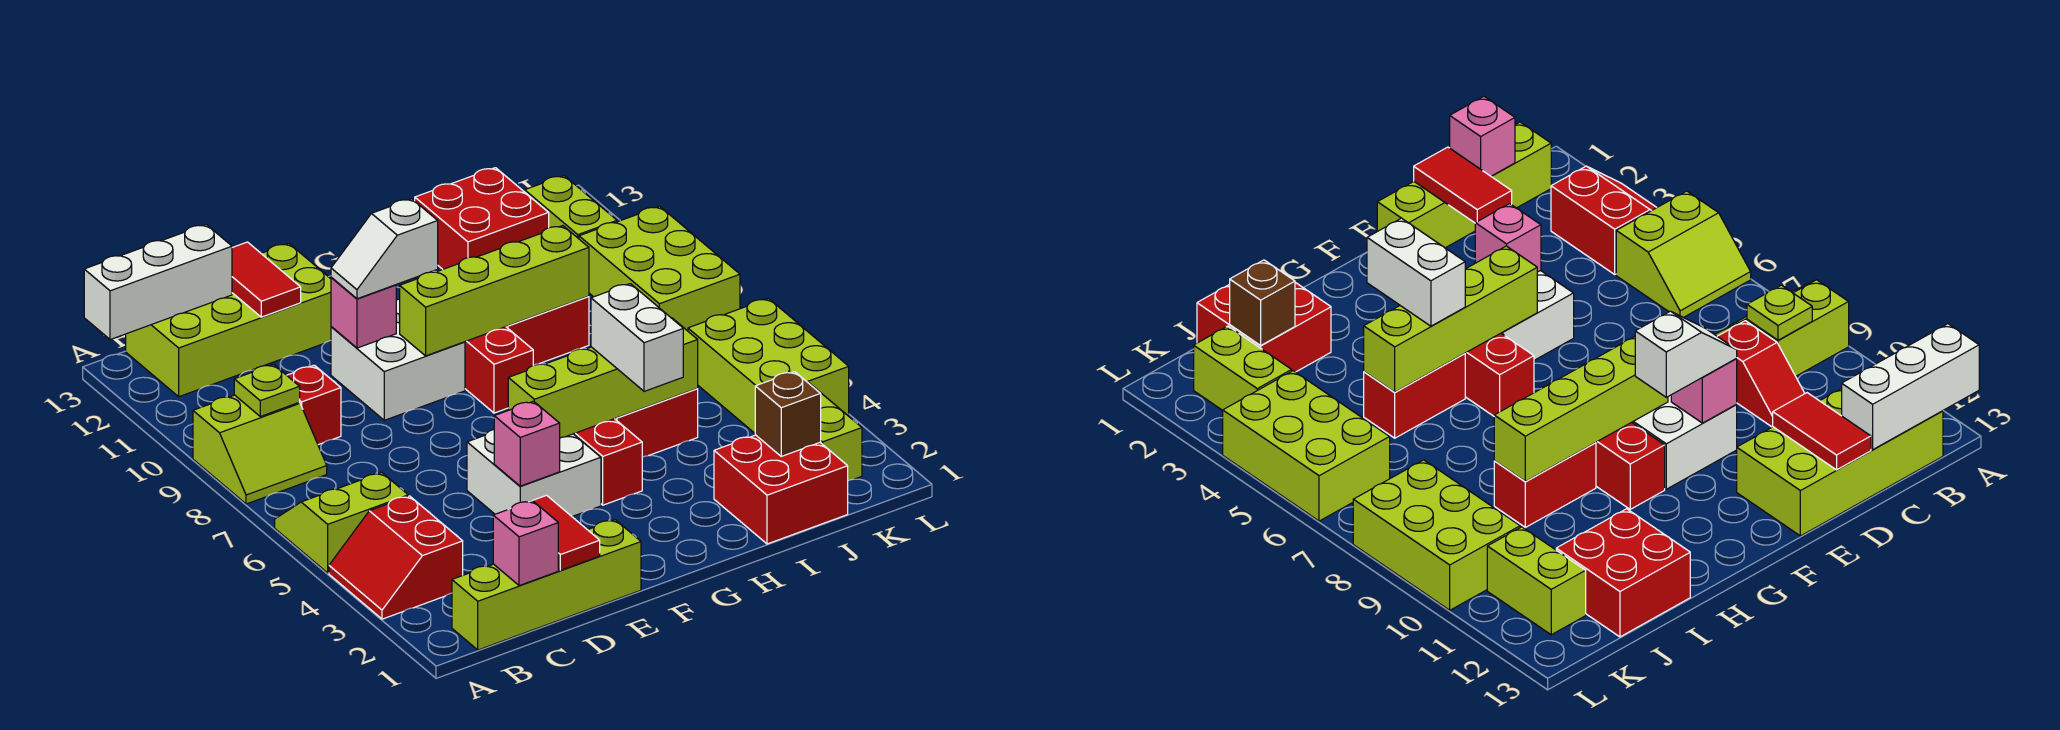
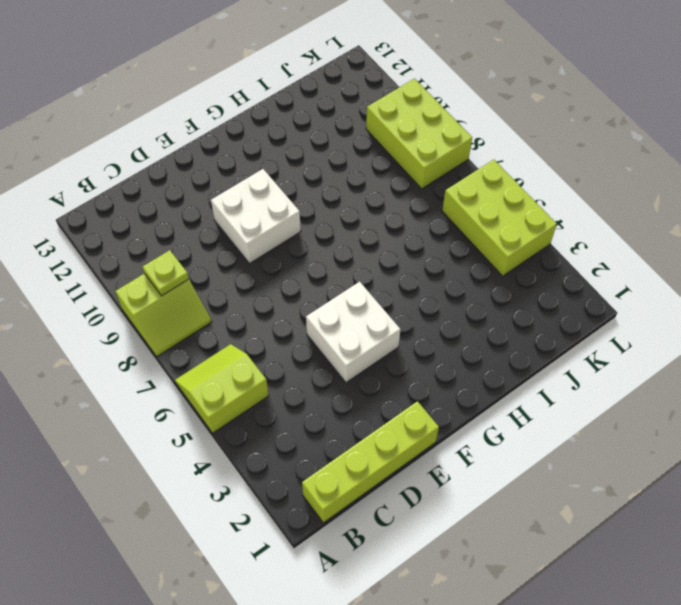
none -> red slope A3:B4 level 1 top B
none -> lime brick B12:E13 level 1
none -> red slope C9:C10 level 1 top 9
none -> red brick G4:G6 level 1

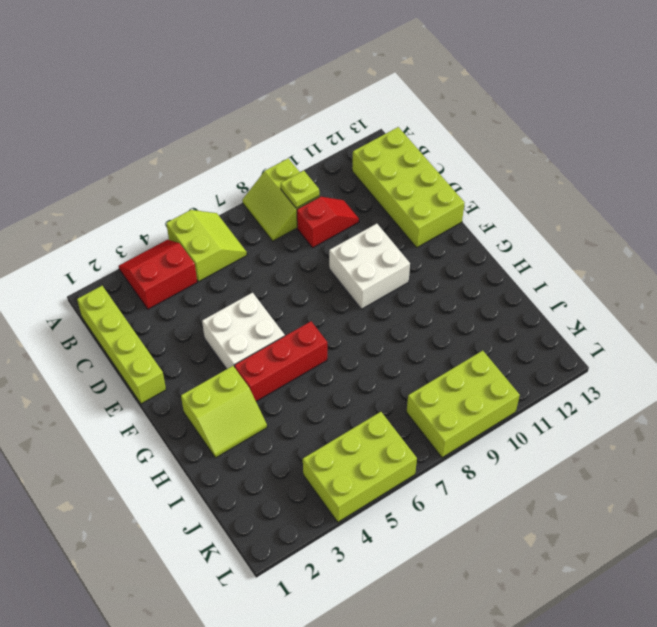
lime slope G2:H3 level 1 top G -> none
none -> red brick G8:G10 level 1
none -> red brick H5:I5 level 1
none -> red brick H9:I9 level 1
none -> red brick I1:J2 level 1

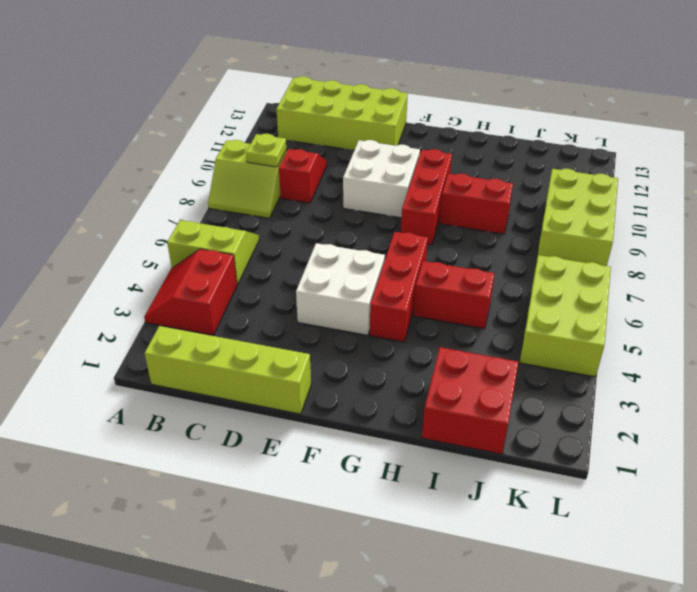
none -> red brick I12:J13 level 1
none -> lime brick K2:K3 level 1
none -> lime brick K11:K12 level 1
none -> white brick A13:C13 level 2

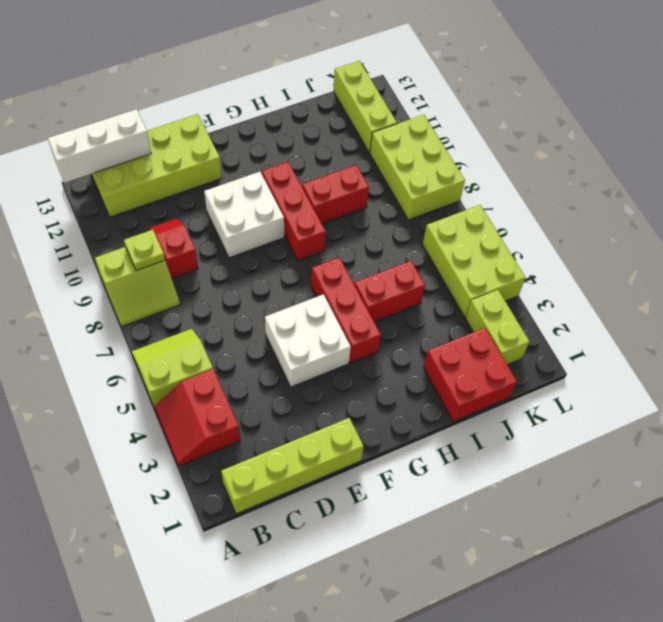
lime brick K11:K13 level 1 -> lime brick K11:K12 level 1
none -> red brick I12:J13 level 1
none -> pink brick C1 level 2
none -> red tile D1:D2 level 2
none -> red tile D12:D13 level 2

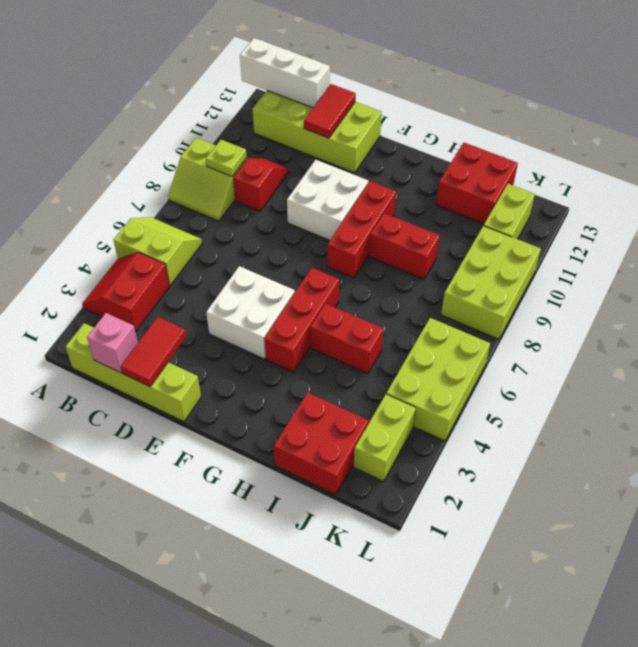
none -> pink brick E4 level 2
none -> pink brick E10 level 2
none -> lime brick F5:I5 level 2
none -> lime brick F9:I9 level 2

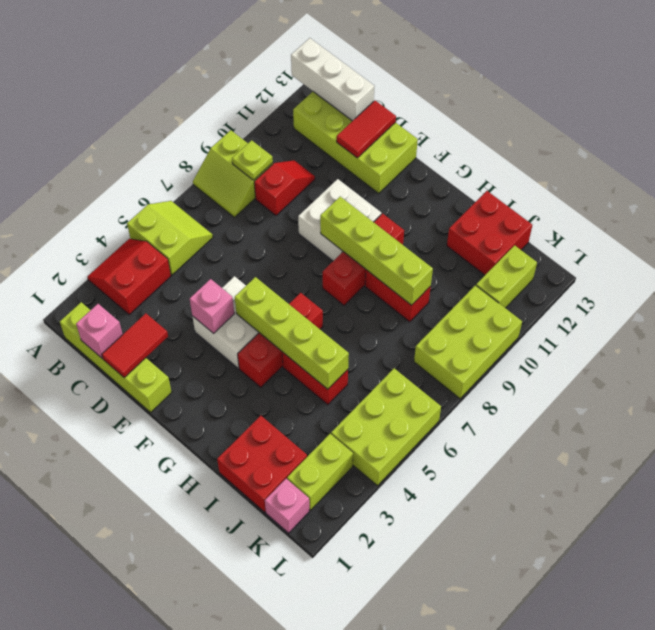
pink brick K1 level 1 -> pink brick E10 level 2
none -> brown brick J2 level 2
none -> white slope E10:F10 level 3 top F
none -> white brick H4:H5 level 3

